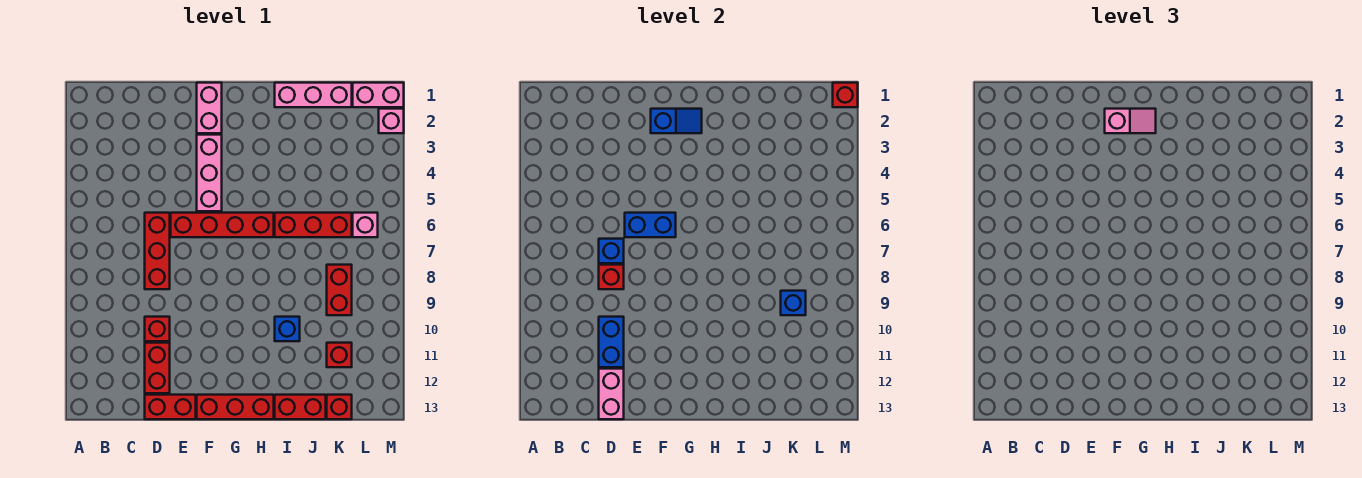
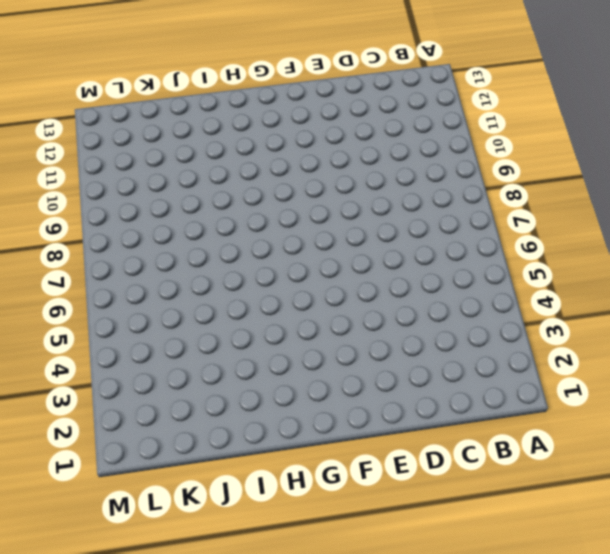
none -> red brick D6:D8 level 1
none -> red brick D10 level 1
none -> red brick D11:D12 level 1

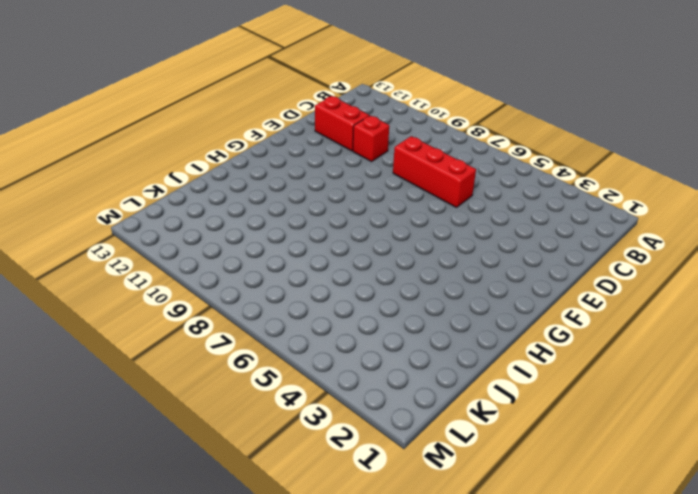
none -> red brick D13:E13 level 1
none -> red brick E6:H6 level 1
none -> pink brick F1:F2 level 1

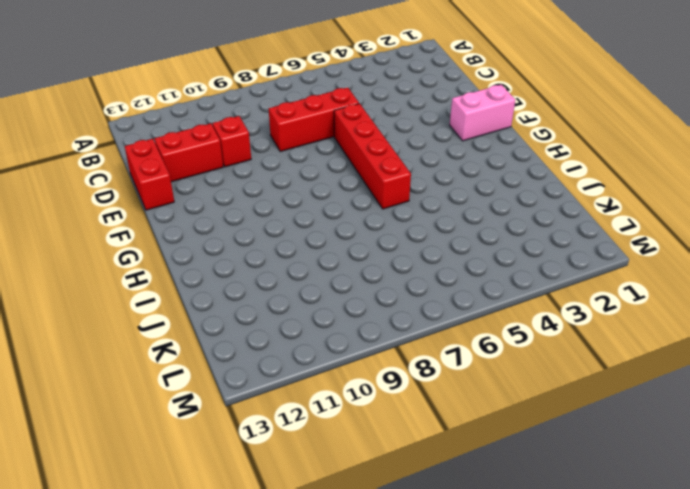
none -> pink brick F3:F5 level 1
none -> red brick F13:H13 level 1
none -> pink brick I1:K1 level 1

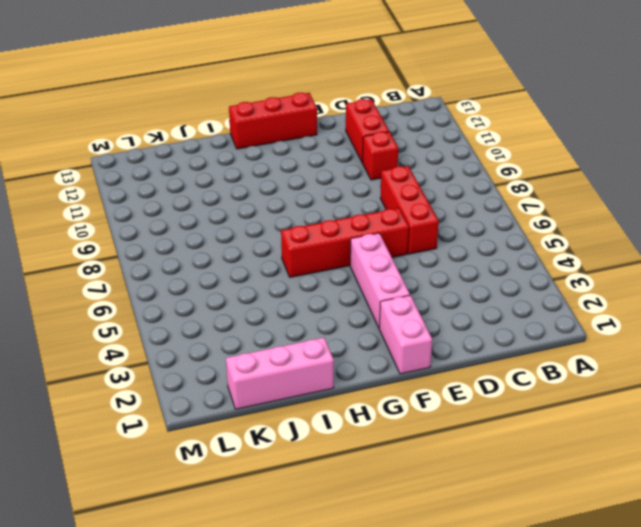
none -> red brick D13:E13 level 1
none -> red brick I6:K6 level 1
none -> blue brick I10 level 1

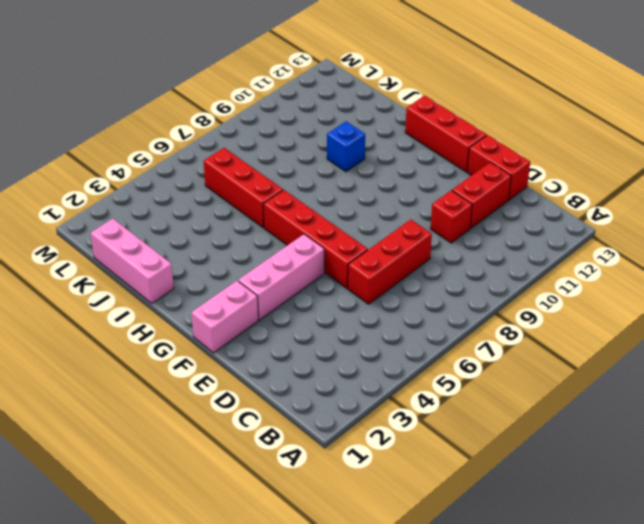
none -> red brick I13:J13 level 1
none -> red brick K8:K9 level 1
none -> red brick K11 level 1

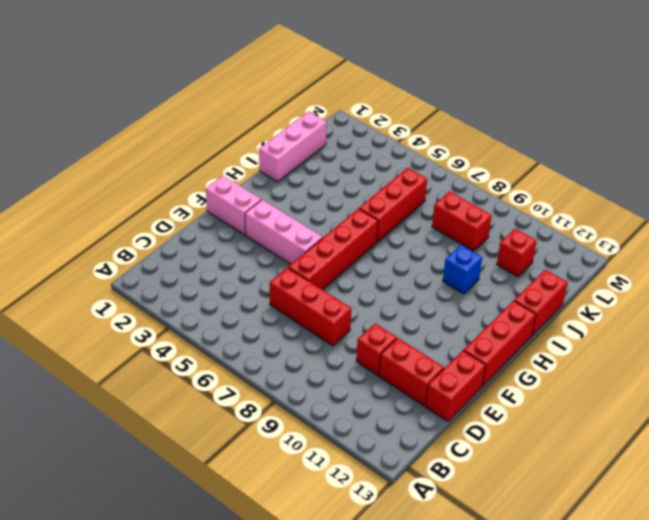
none -> red brick K13 level 1
none -> pink brick L1:M1 level 1
none -> pink brick L6 level 1

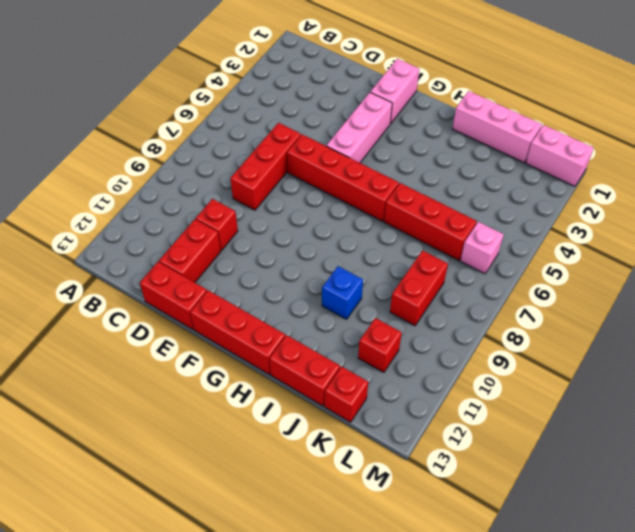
none -> pink brick M2 level 1
none -> blue brick D7 level 2
none -> red brick D8 level 2

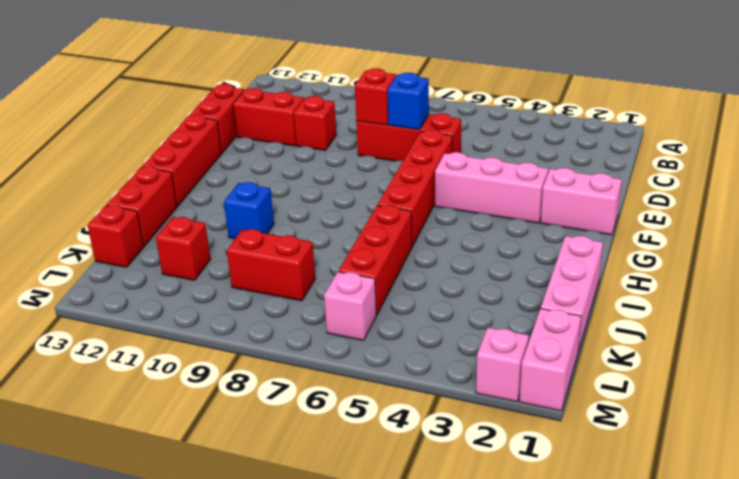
none -> blue brick D10:D11 level 2
none -> pink brick D12:D13 level 2
none -> blue brick E6:F6 level 2

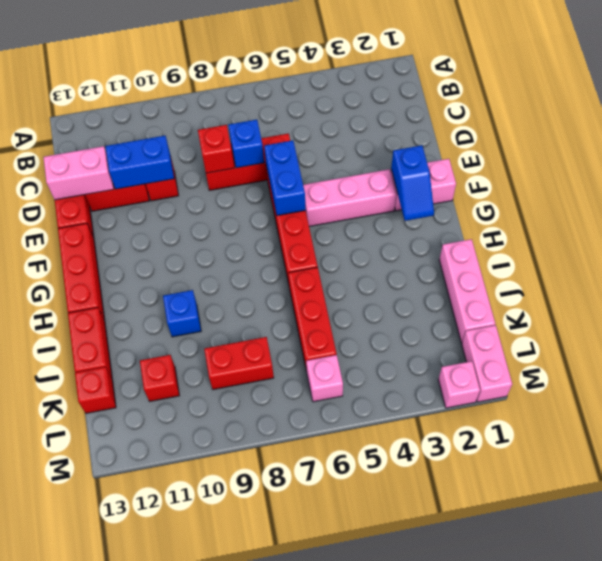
none -> blue brick K9 level 2
none -> red brick M1 level 2
none -> pink slope F2:G2 level 3 top F

